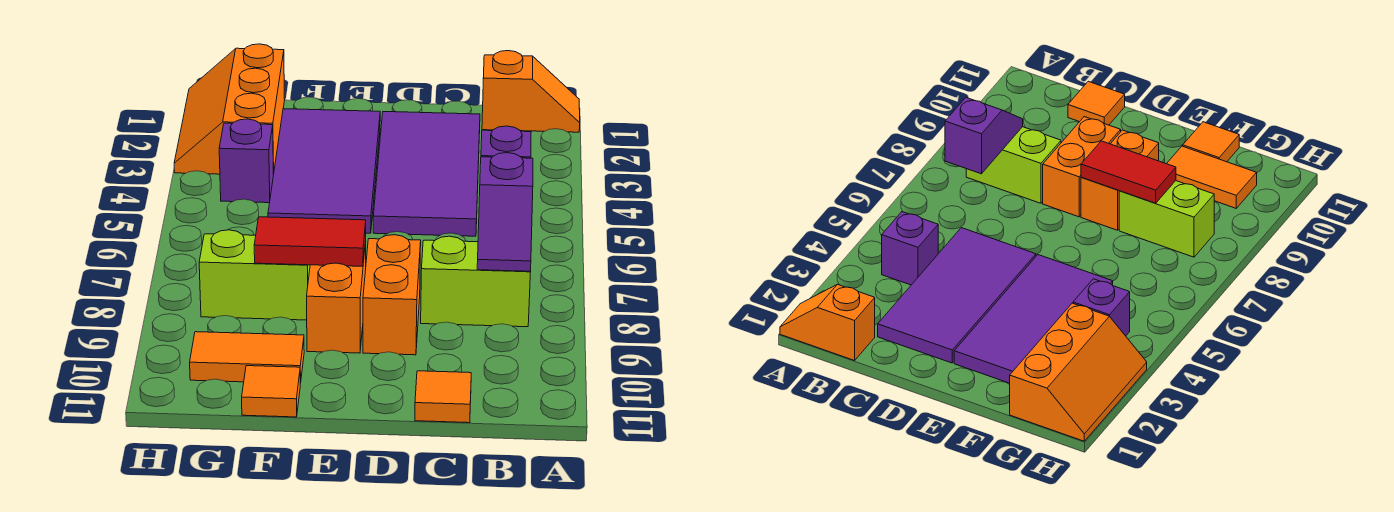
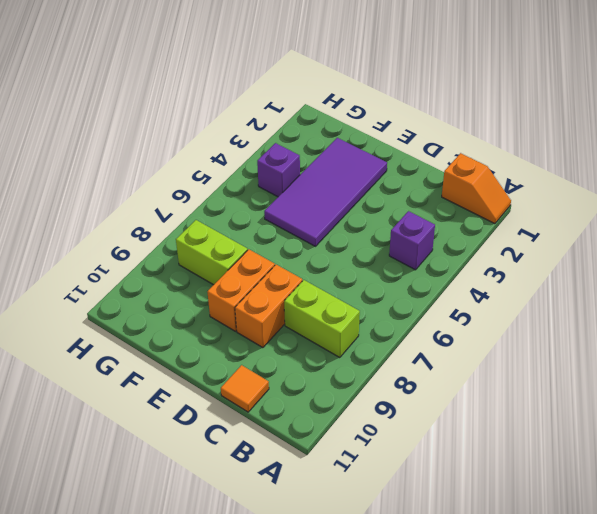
none -> purple tile C2:D5 level 1
none -> orange tile F10:G10 level 1
none -> orange tile F11 level 1

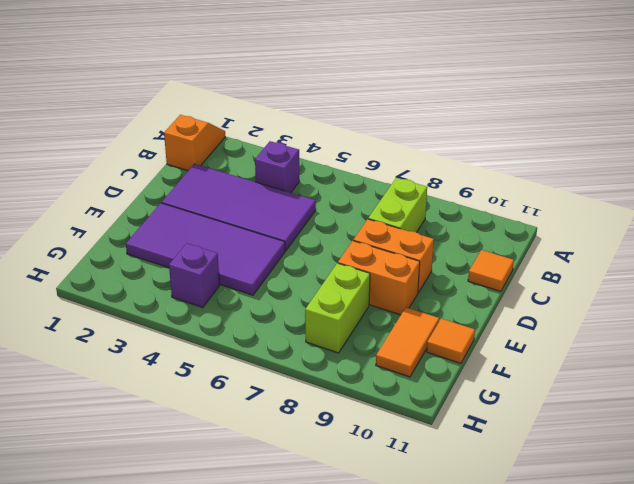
none -> orange slope G1:H3 level 1 top G
none -> purple slope B7:B8 level 2 top 7
none -> red tile E8:F8 level 2

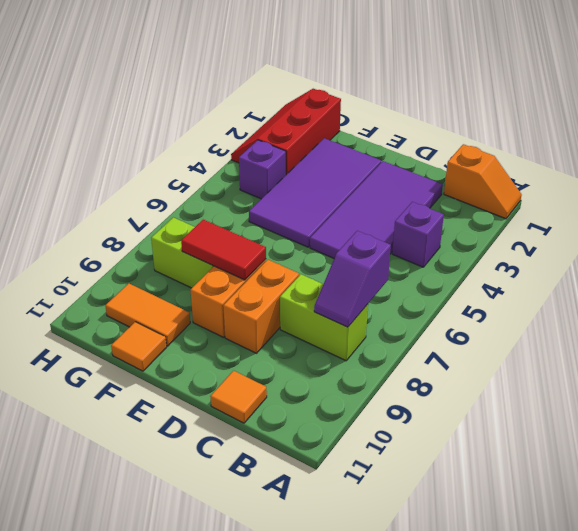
red slope G1:H3 level 1 top G -> orange slope G1:H3 level 1 top G

